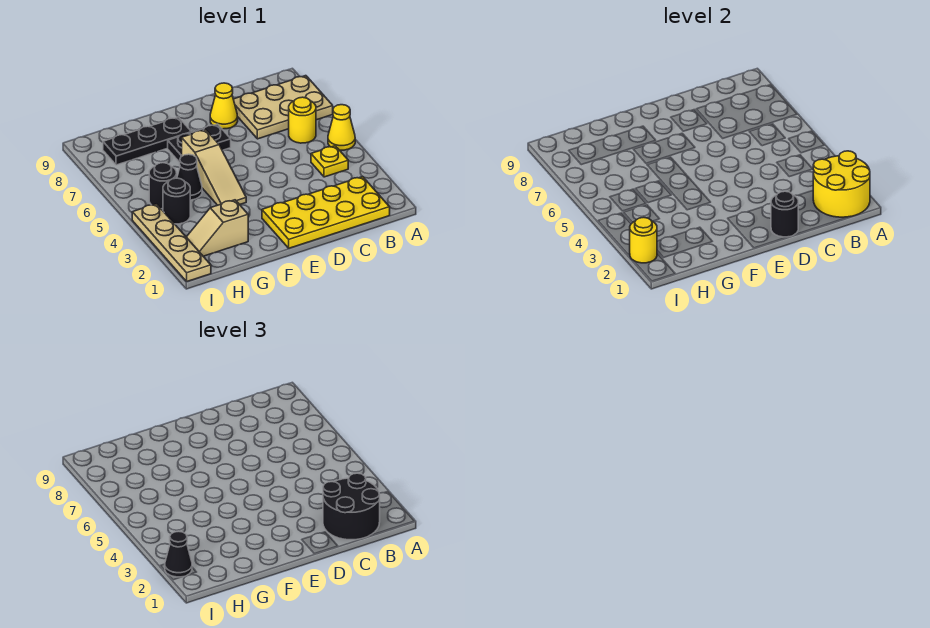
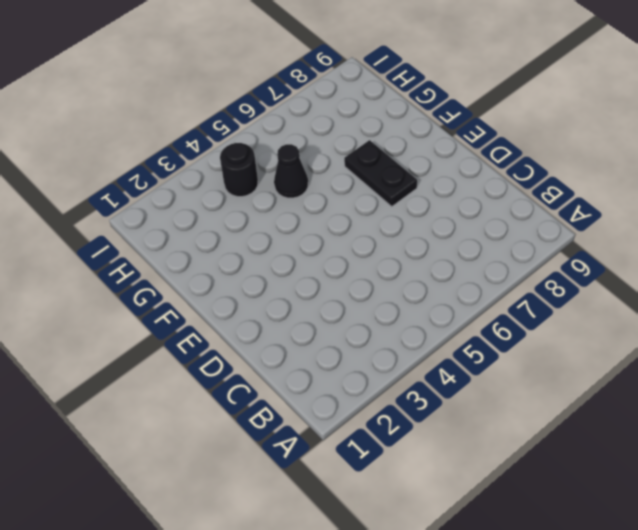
none -> yellow cone A5 level 1
none -> tan plate A7:C8 level 1
none -> yellow plate B1:E2 level 1

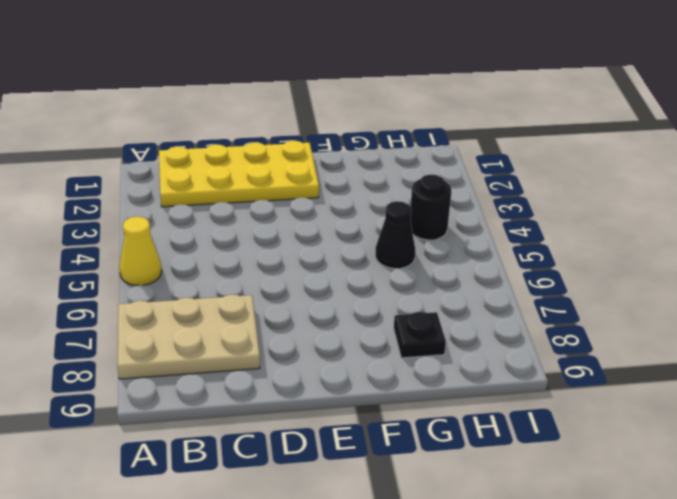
black plate G8 level 1 -> black plate F8:H8 level 1
none -> yellow plate B4 level 1
none -> yellow round brick B6 level 1
none -> yellow cone D8 level 1

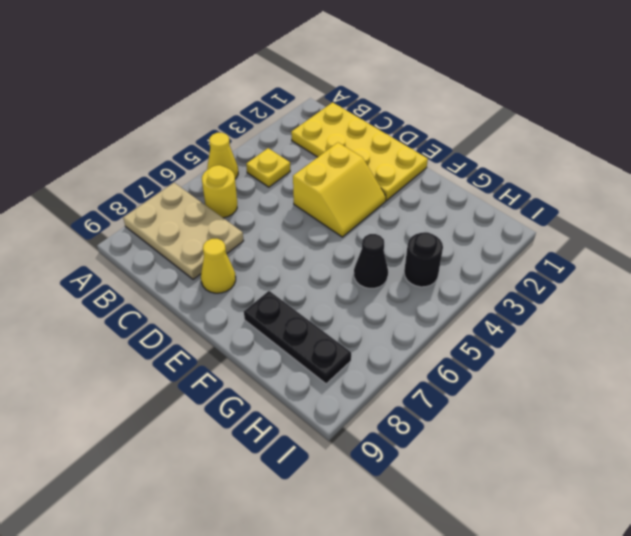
yellow slope D3:E4 level 1 top D -> none
none -> black plate E7:F7 level 1
none -> tan slope F4:F6 level 1 top 6
none -> tan slope G2:H2 level 1 top G

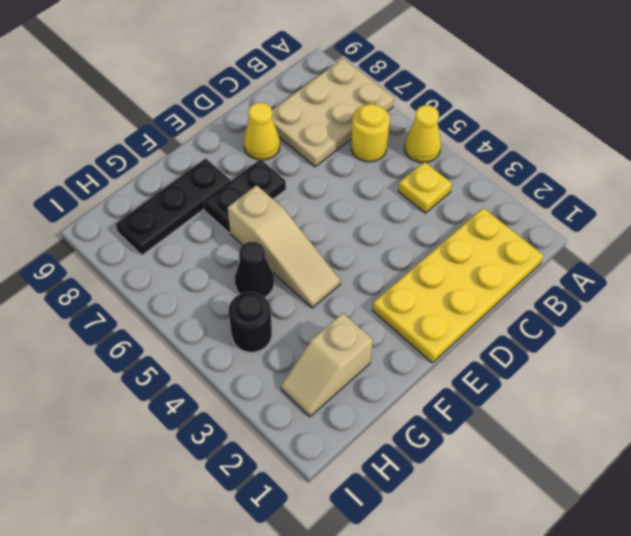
none -> black round brick H5 level 1
none -> tan plate I1:I4 level 1
none -> yellow round brick A1:B2 level 2

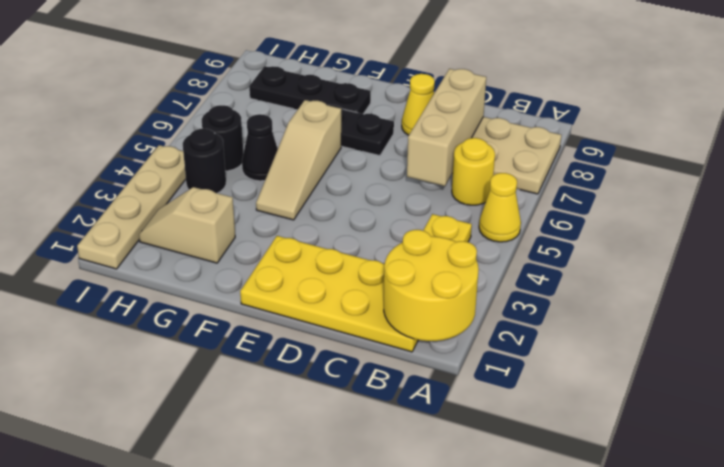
tan brick C6:C8 level 2 -> none
none -> black round brick D1 level 2
none -> yellow round brick I2 level 2
none -> black round brick B1:C2 level 3

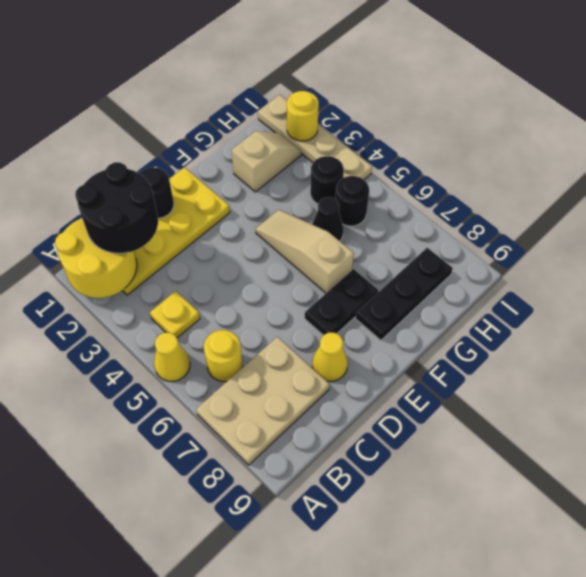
none -> black cone I2 level 3

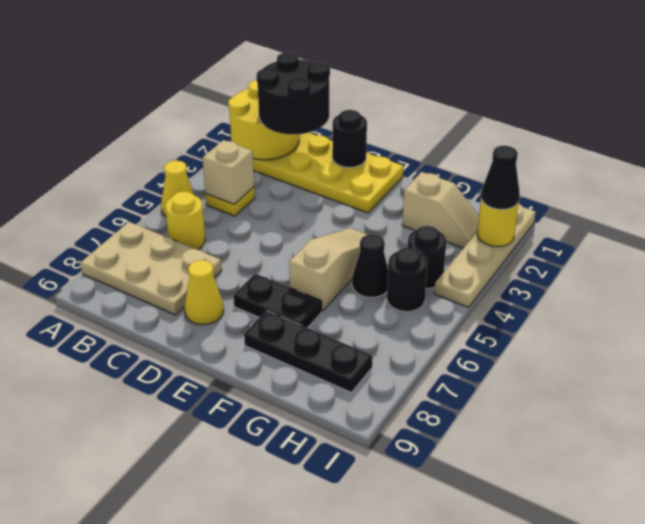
tan brick B4 level 2 -> none

